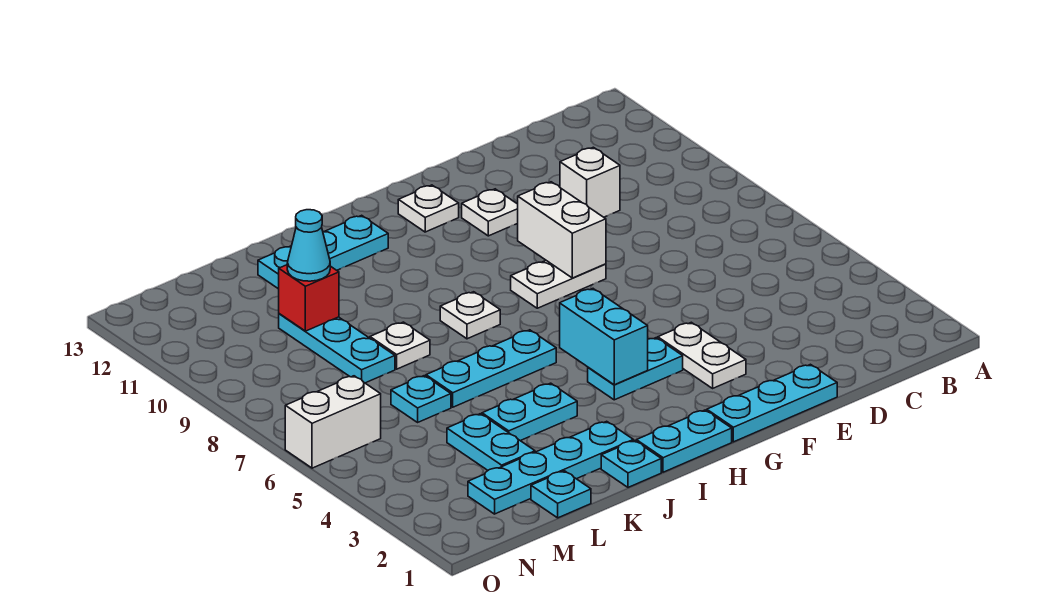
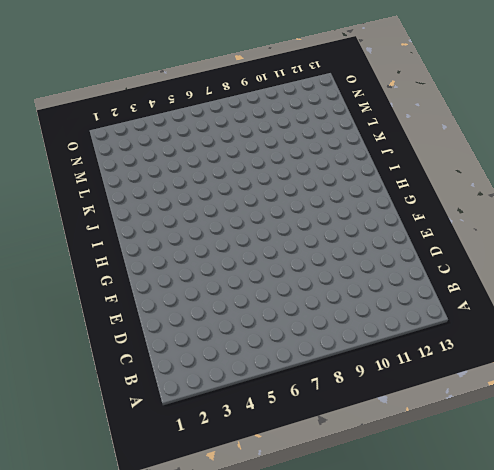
none -> white brick D10 level 1
none -> cyan plate E1:G1 level 1
none -> white plate F3:F4 level 1

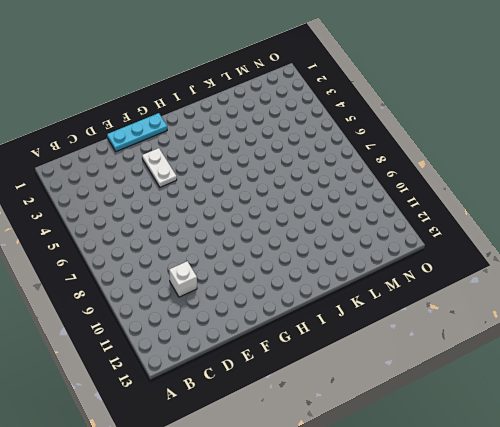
none -> white plate F8:G8 level 1
none -> white plate F11 level 1
none -> cyan plate G4:H4 level 1

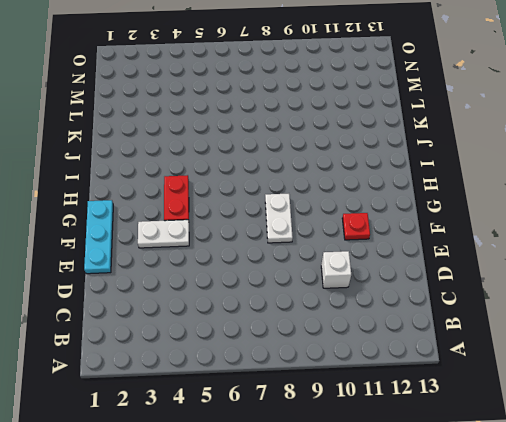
red plate F11 level 1 -> white plate F11 level 1
red plate G4:H4 level 1 -> cyan plate G4:H4 level 1
none -> white plate G12 level 1
none -> cyan plate H1:I1 level 1
none -> cyan plate I6:K6 level 1

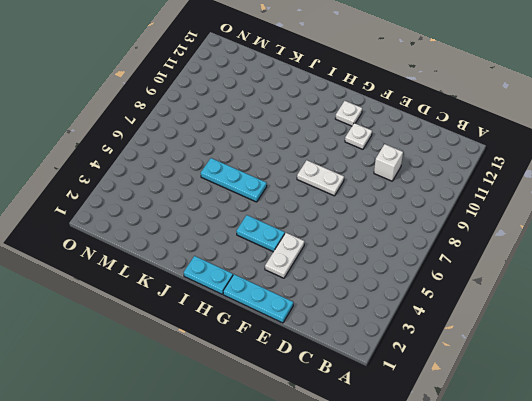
none -> white plate I8 level 1
none -> cyan plate I12:K12 level 1
none -> cyan plate J1 level 1

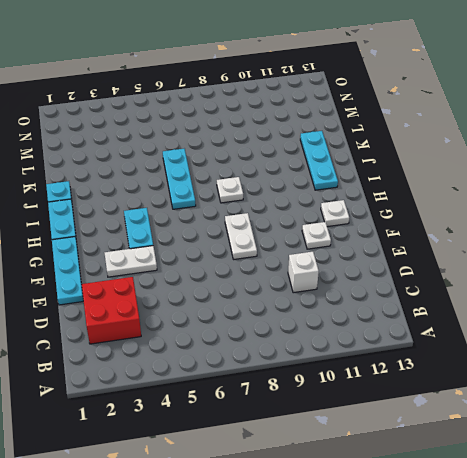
red brick C2:D3 level 1 -> none
none -> cyan plate J2:M2 level 1
none -> cyan plate J4:K4 level 1
none -> white plate K8 level 1

